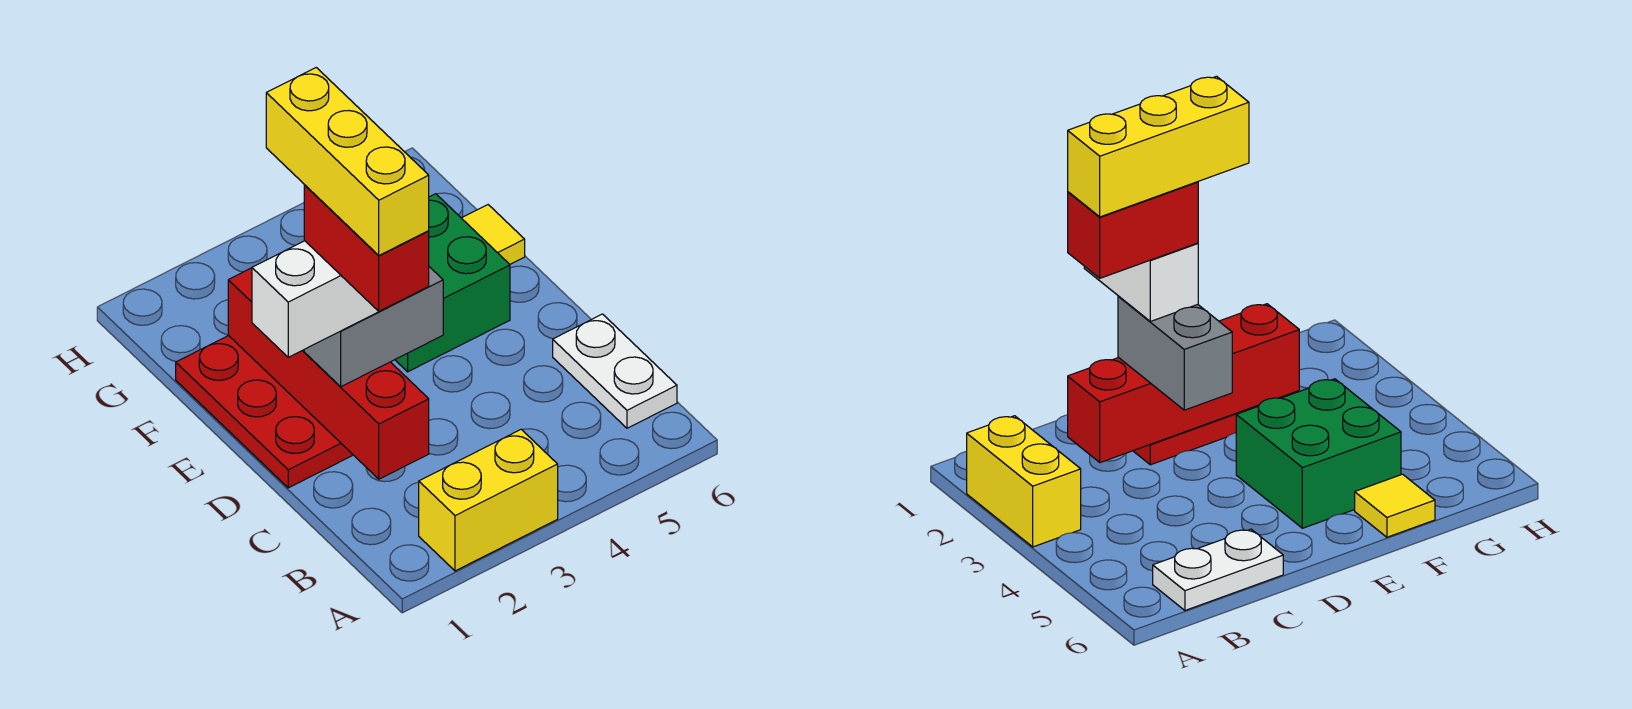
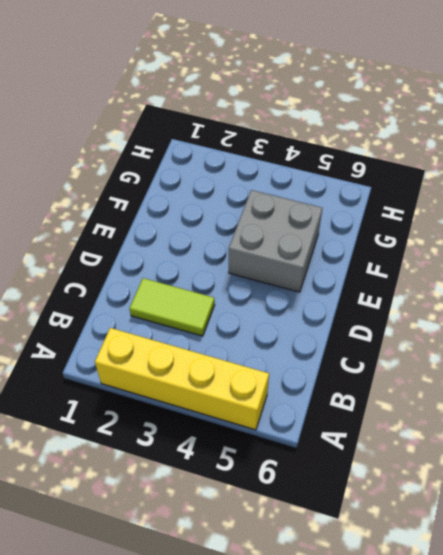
yellow brick A2:A5 level 1 -> yellow brick A2:A3 level 1
lime tile C2:C3 level 1 -> none
grey brick E4:F5 level 1 -> green brick E4:F5 level 1
none -> white plate B6:C6 level 1
none -> red plate D1:F2 level 1

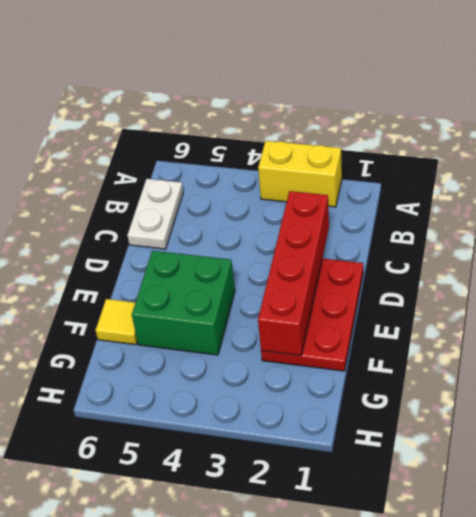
none -> grey brick D2:D3 level 3
none -> white brick D1:D2 level 4

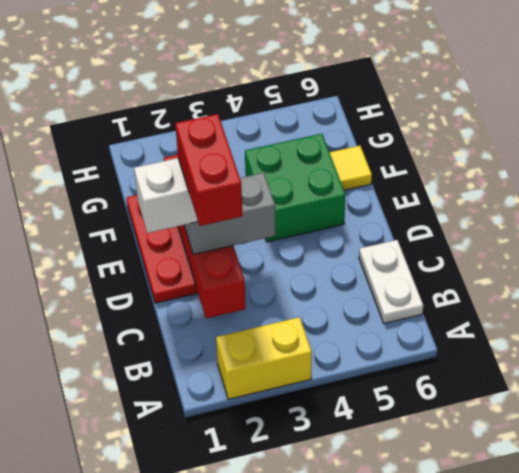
none -> yellow brick C2:E2 level 6

